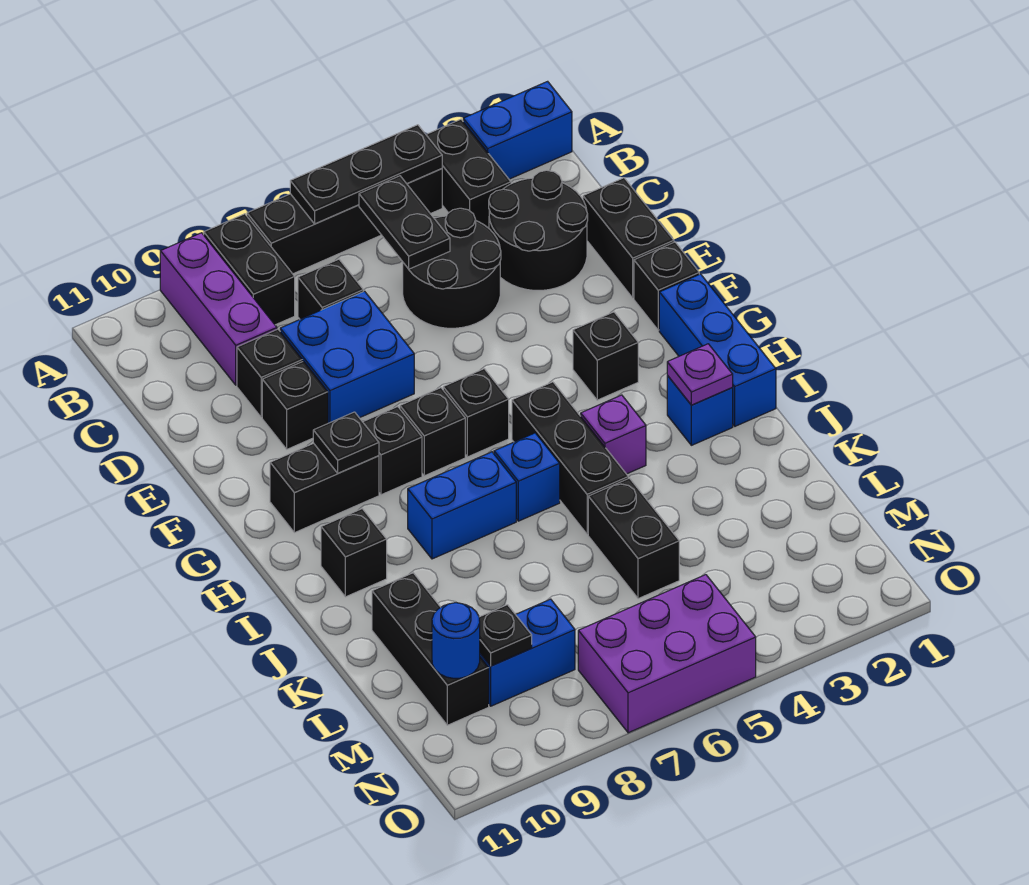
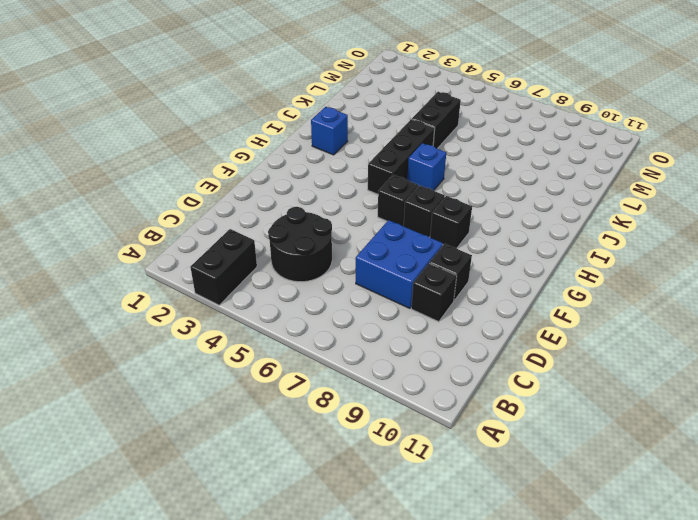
none -> blue brick A1:A2 level 1
none -> black brick A4:A7 level 1
none -> black brick A8:B8 level 1
none -> purple brick A9:C9 level 1

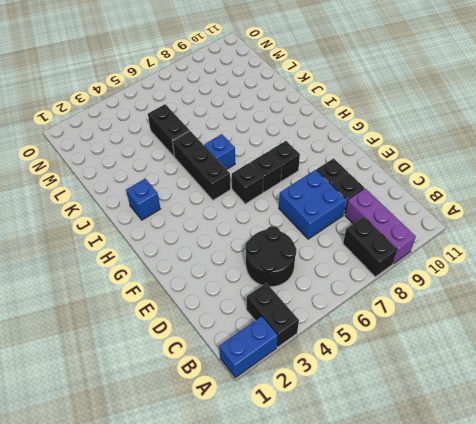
none -> black brick A4:A7 level 1
none -> black round brick C2:D3 level 1
none -> black brick C7 level 1
none -> black brick D1:E1 level 1

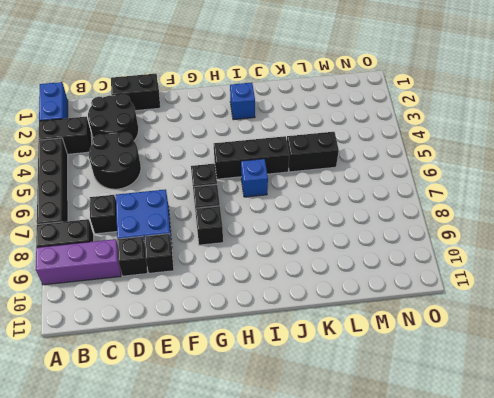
none -> black brick F1 level 1
none -> blue brick G1:I1 level 1
none -> black brick G3 level 1
none -> black brick G9:G10 level 1

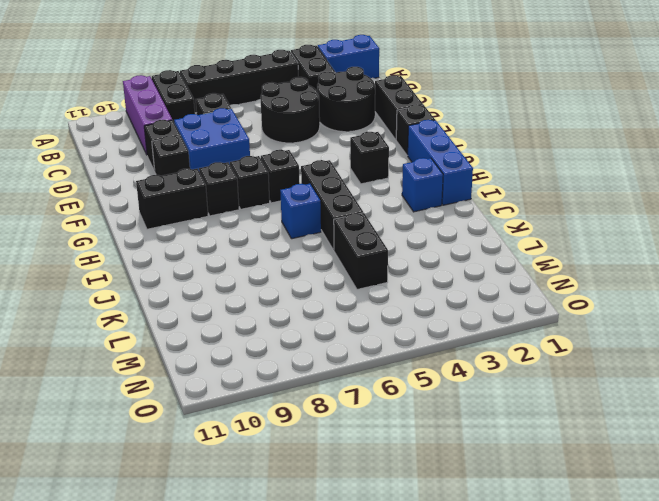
none -> purple brick I4 level 1
none -> blue brick I7:I8 level 1
none -> black brick I10 level 1
none -> black brick K10:M10 level 1

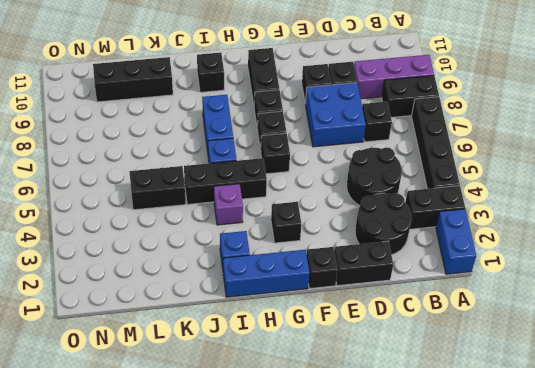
none -> blue brick M8:M9 level 1
none -> purple brick N5:O7 level 1
none -> black plate A4:A6 level 2
none -> black plate B5:C5 level 2

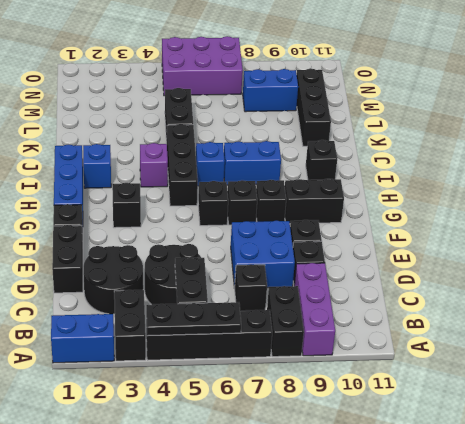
none -> black plate G9 level 2
none -> purple plate I2 level 2
none -> black plate M9 level 2
none -> blue round brick M10 level 2

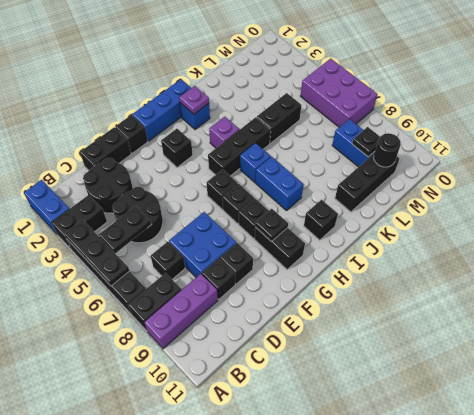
black round brick M10 level 2 -> blue round brick M10 level 2

